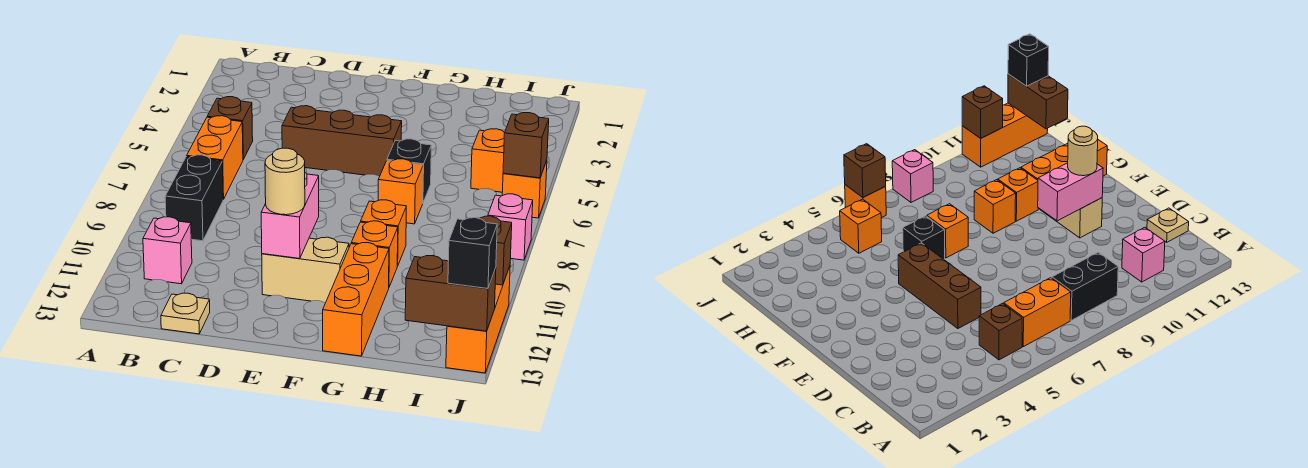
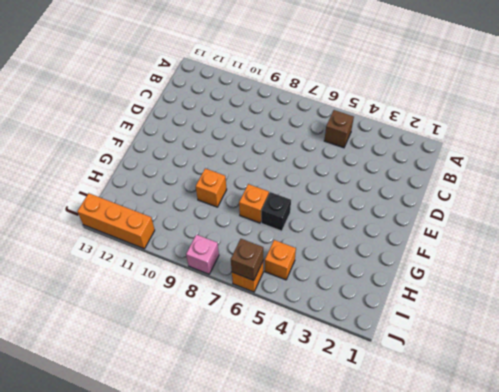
none -> orange brick B6:B7 level 1
none -> black brick B8:B9 level 1
none -> pink brick B11 level 1

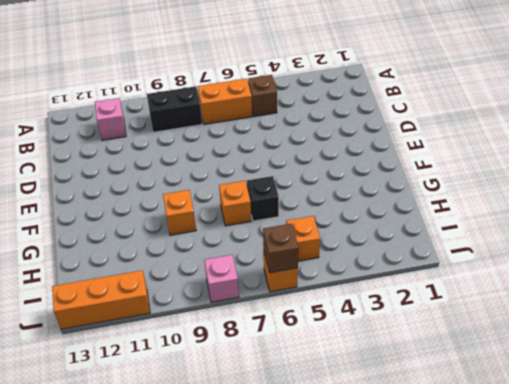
none -> tan plate C13 level 1
none -> brown brick D5:F5 level 1
none -> tan brick E11:F11 level 1

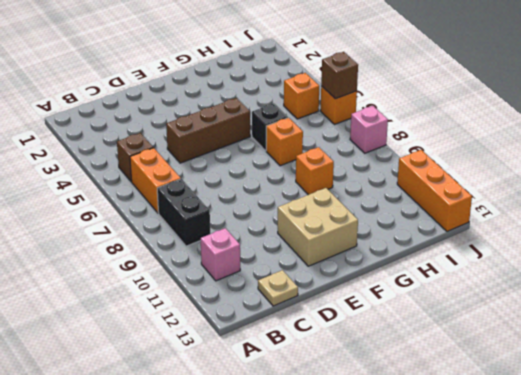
tan brick E11:F12 level 1 -> tan brick E11:F11 level 1
none -> orange brick G10 level 1
none -> orange brick G11:G13 level 1
none -> pink brick E10:E11 level 2

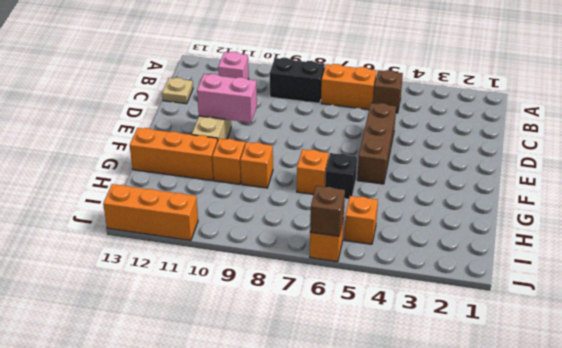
none -> pink brick J8 level 1
none -> brown brick I13:J13 level 2
none -> brown brick J11 level 2

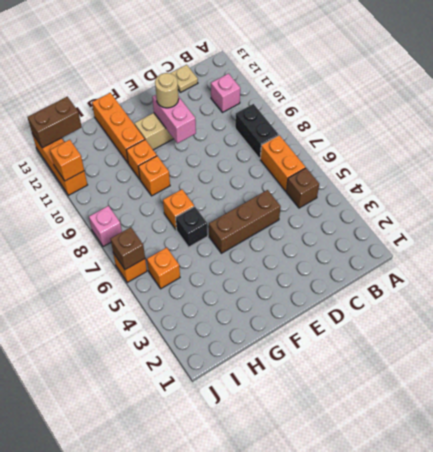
orange brick J11 level 2 -> brown brick J11 level 2
none -> black brick J13 level 3

